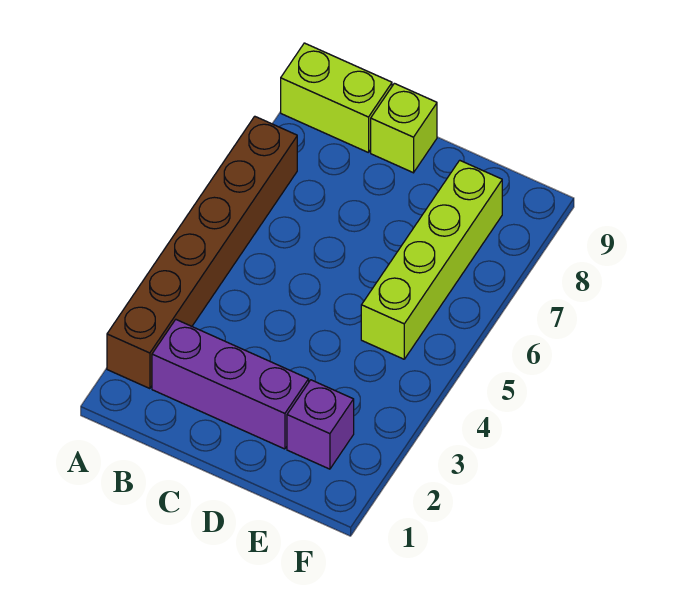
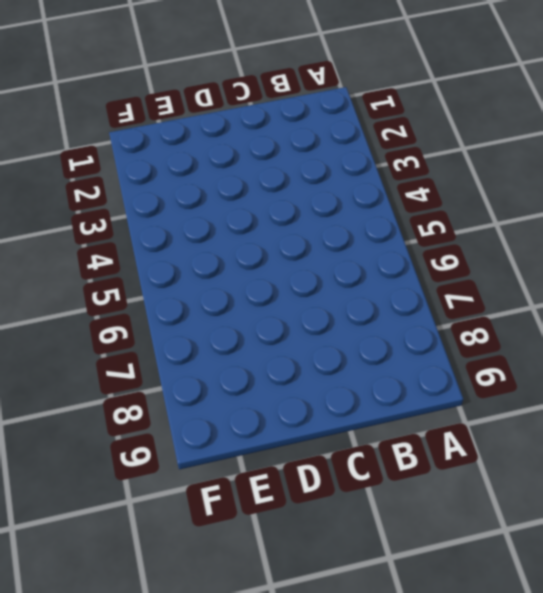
none -> brown brick A2:A7 level 1
none -> lime brick A9:B9 level 1

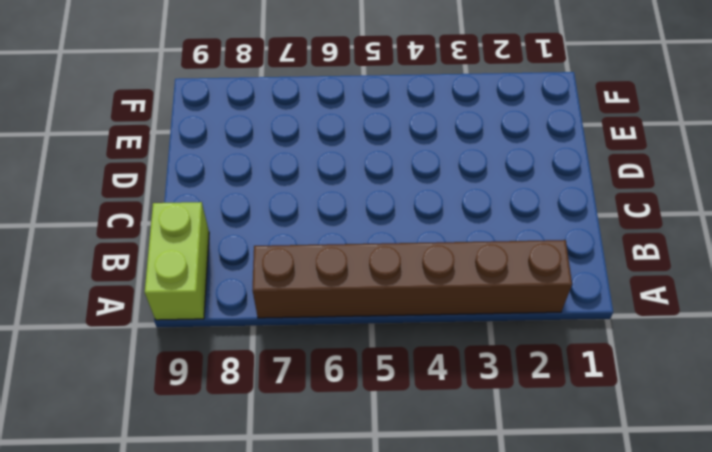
none -> purple brick B2:D2 level 1
none -> lime brick C9 level 1

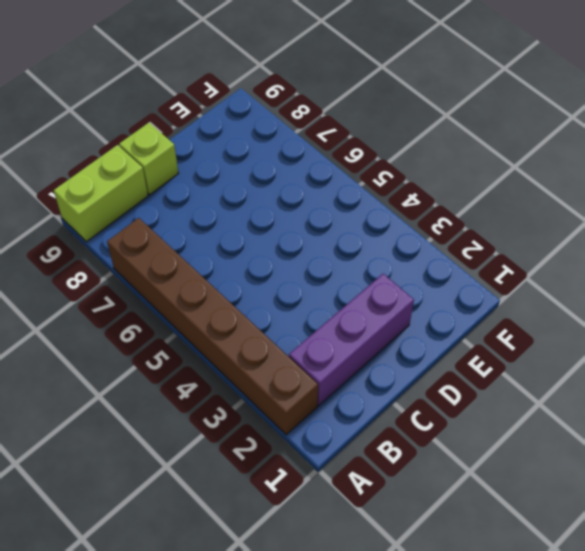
none -> purple brick E2 level 1
none -> lime brick E5:E8 level 1

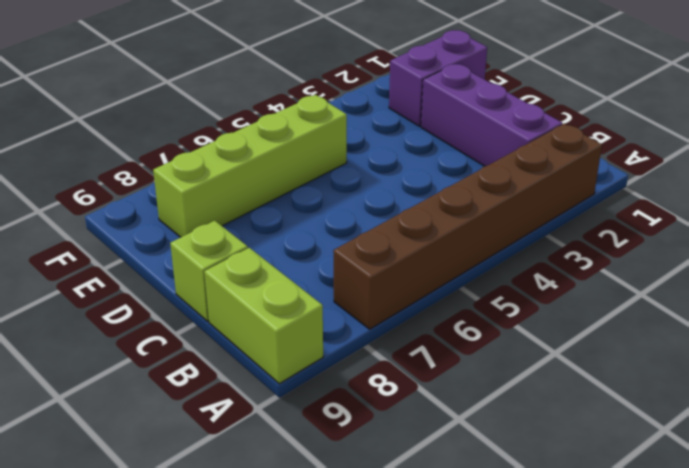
purple brick E1:E2 level 1 -> purple brick E2 level 1

